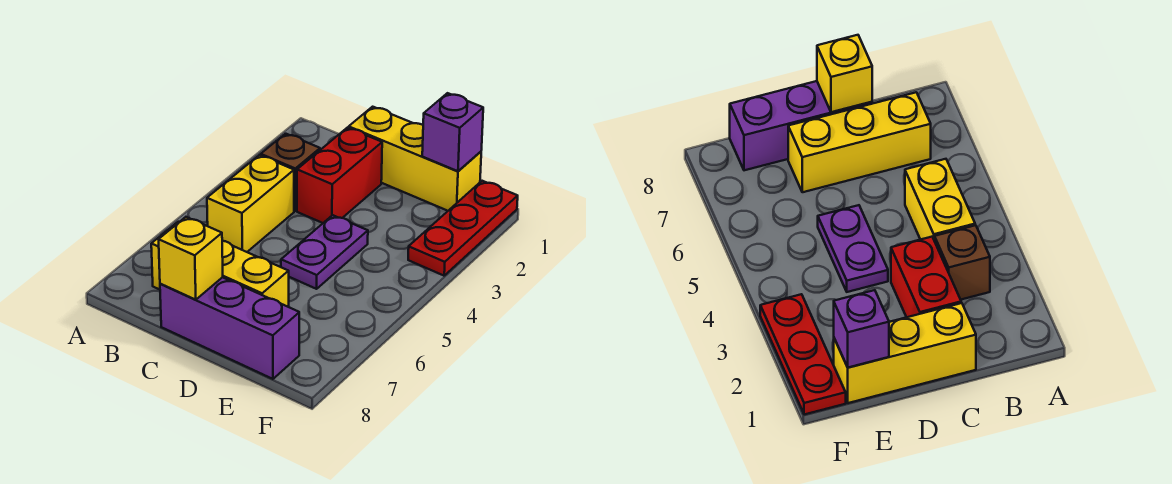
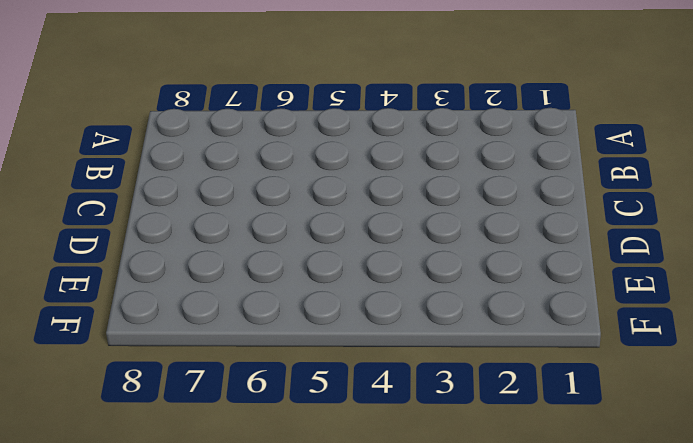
none -> brown brick B3 level 1
none -> yellow brick B4:B5 level 1

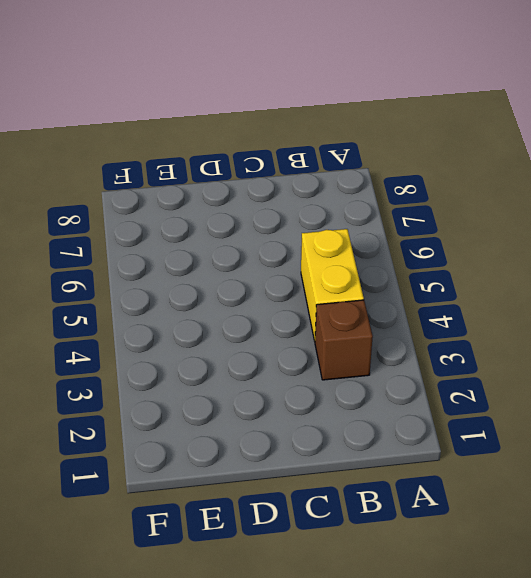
none -> yellow brick B7:D7 level 1
none -> yellow brick C1:E1 level 1

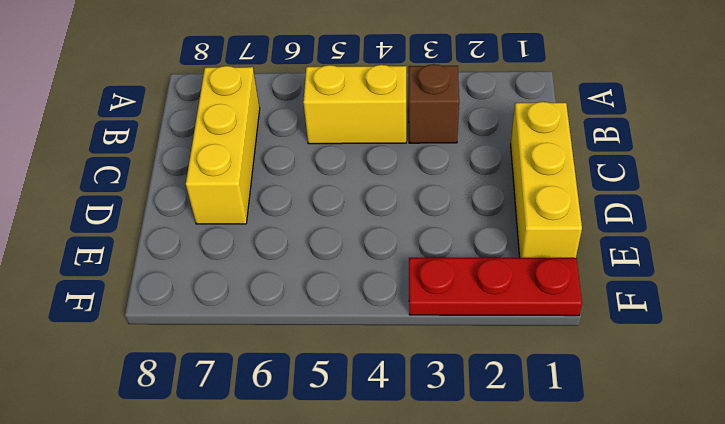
none -> red brick C2:C3 level 1
none -> purple brick C8:E8 level 1

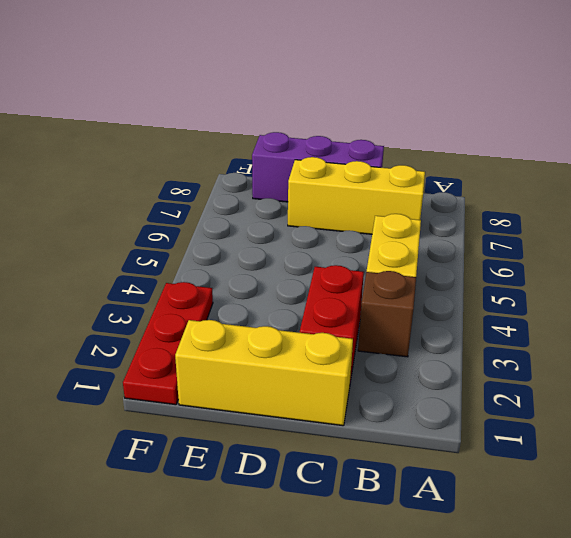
none -> purple plate D4:D5 level 1
none -> yellow brick C8 level 2

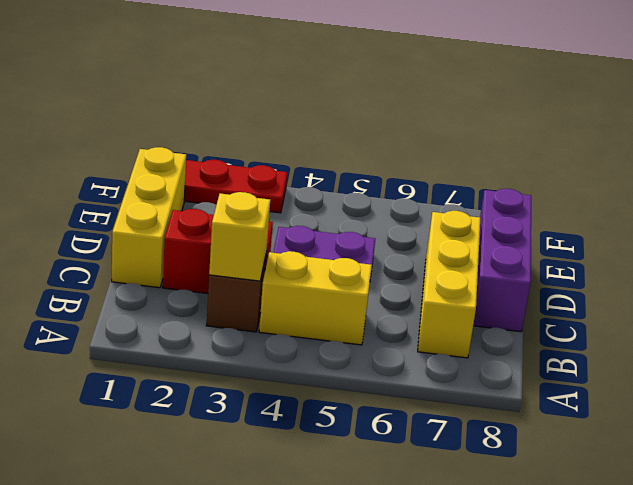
yellow brick B3 level 2 -> yellow brick C8 level 2
none -> purple brick E1 level 2

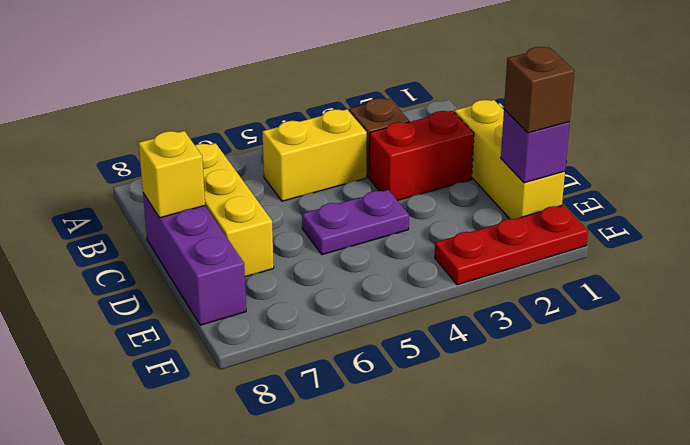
brown brick E1 level 3 -> none

